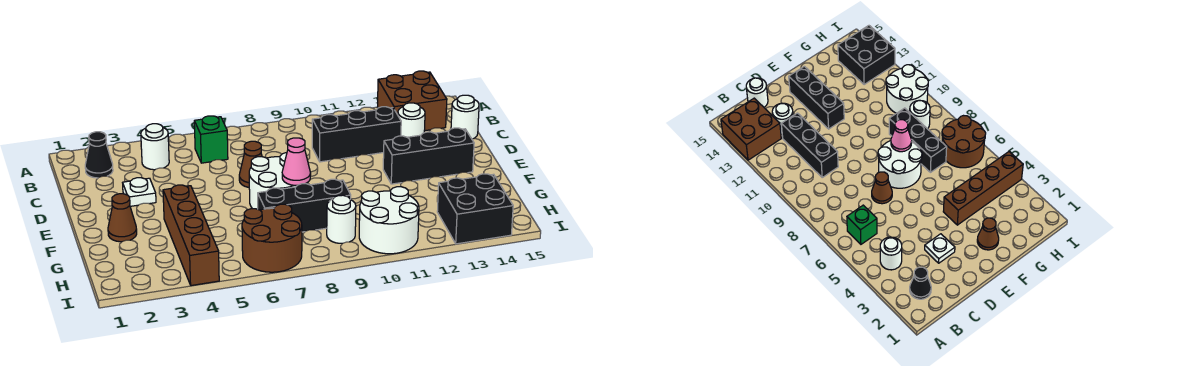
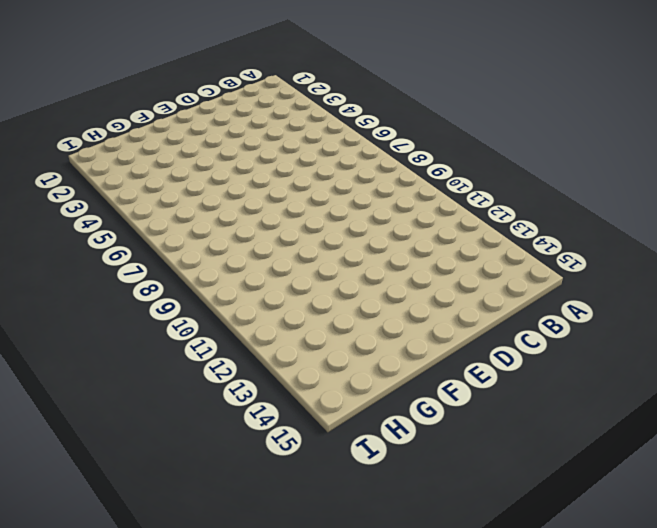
none -> brown brick A13:B14 level 1
none -> black cone B2 level 1
none -> white round brick B4 level 1

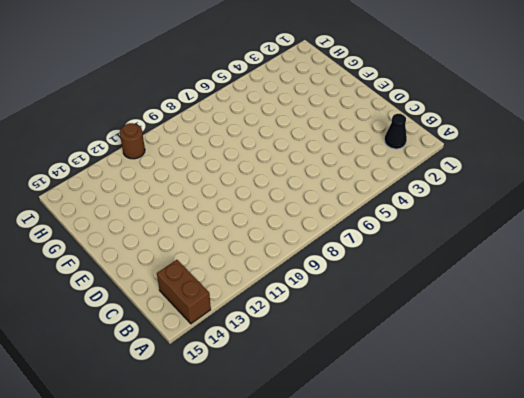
brown brick A14:B14 level 1 -> brown brick A13:B14 level 1
brown round brick I11 level 1 -> white round brick H10:I11 level 1
none -> white round brick B4 level 1
none -> green brick B6 level 1
none -> black brick C10:C12 level 1

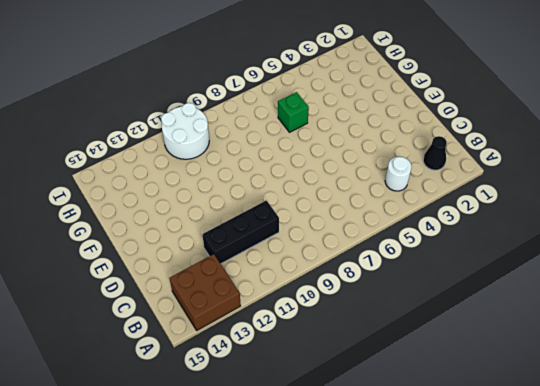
green brick G6 level 1 -> green brick B6 level 1
none -> white round brick C13 level 1
none -> white round brick C15 level 1
none -> white plate D3 level 1

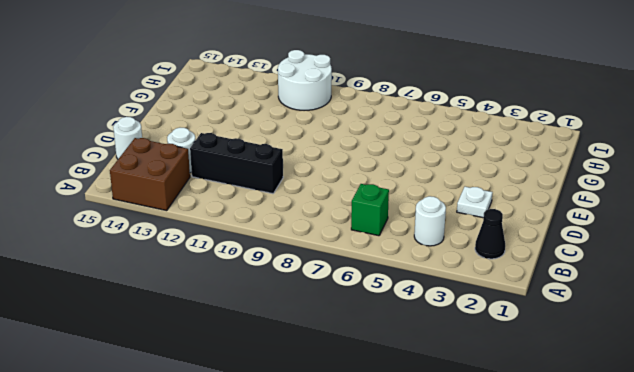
none -> brown cone D7 level 1
none -> white round brick E7:F8 level 1
none -> black brick E12:E14 level 1

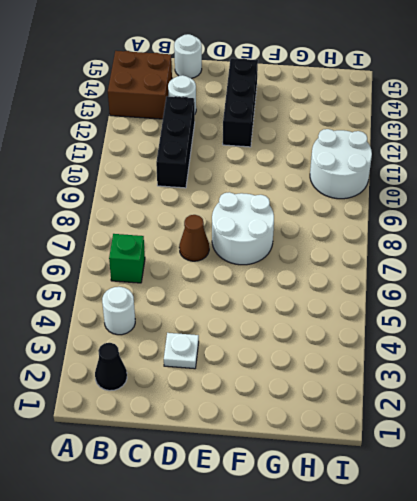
none -> brown cone F2 level 1
none -> brown brick F4:I4 level 1
none -> black brick G7:G9 level 1

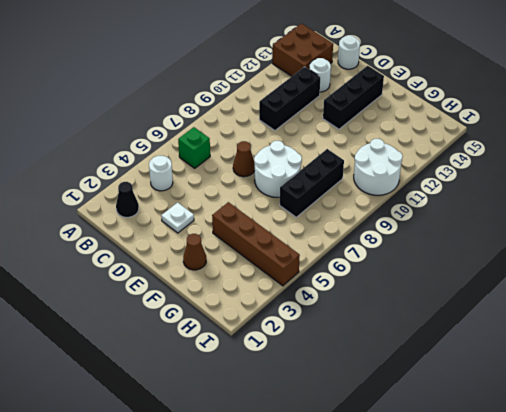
none -> brown round brick H6:I7 level 1
none -> white round brick H9 level 1
none -> black brick H13:I14 level 1

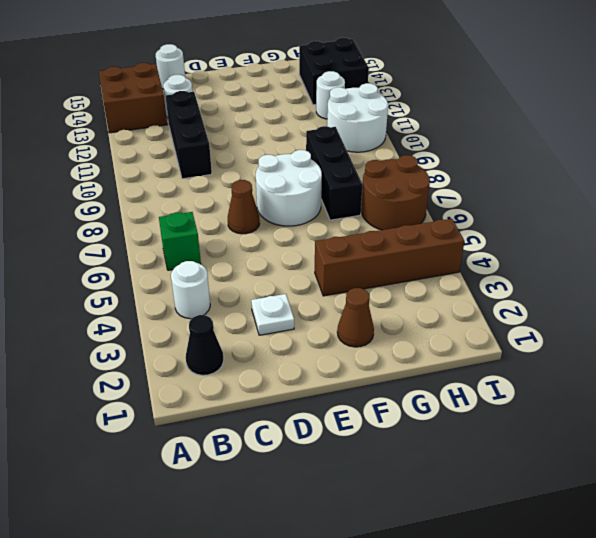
white round brick H12 level 1 -> white round brick H9 level 1
none -> black brick E12:E14 level 1
none -> pink cone F8 level 2

